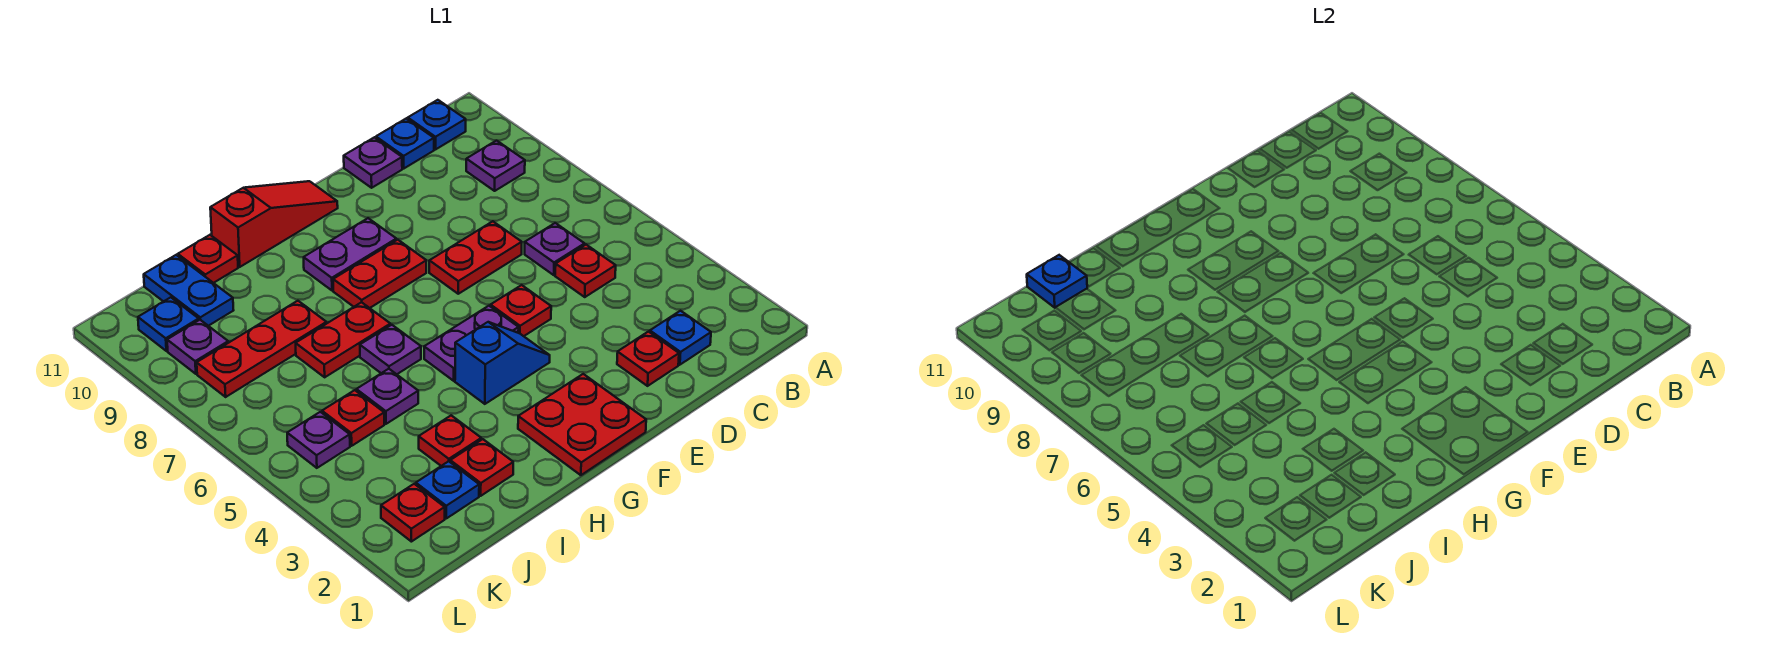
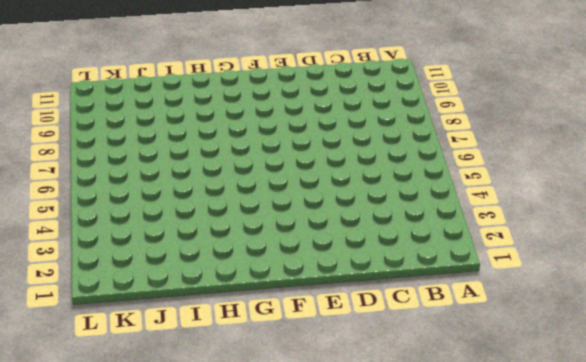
none -> purple plate B9 level 1
none -> blue plate B11 level 1
none -> blue plate C2 level 1
none -> red plate C5 level 1

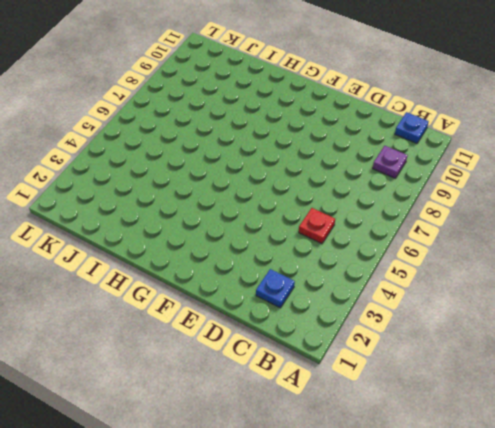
none -> purple plate C6 level 1
none -> blue plate C11 level 1
none -> red plate D2 level 1
none -> red plate D7:E7 level 1

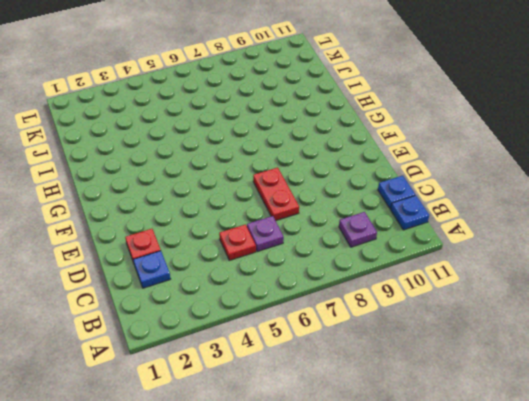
none -> purple plate D11 level 1
none -> red plate E5 level 1
none -> red plate F1:G2 level 1
none -> blue slope F4:G4 level 1 top G

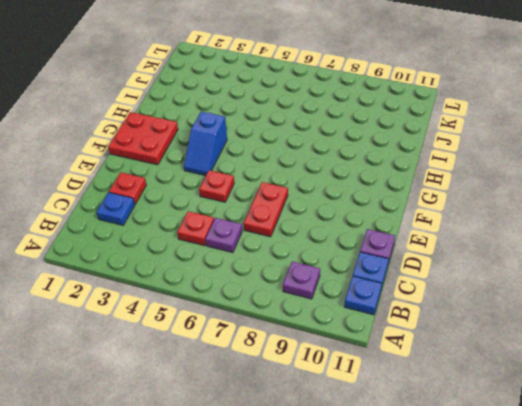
none -> purple plate F5:G5 level 1
none -> red plate F8:G8 level 1
none -> purple plate F9:G9 level 1
none -> red slope F11:H11 level 1 top H

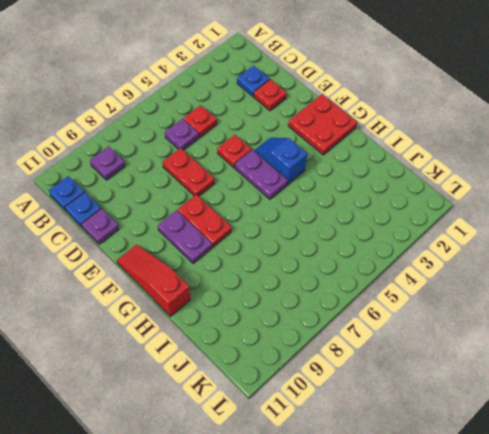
none -> purple plate H6 level 1
none -> red plate H7:I7 level 1
none -> red plate I2 level 1
none -> red plate I3 level 1

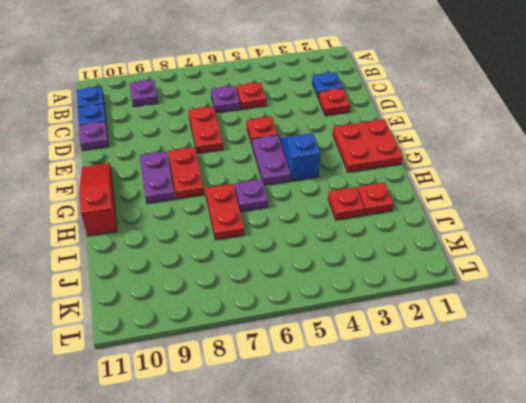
none -> purple plate I5 level 1
none -> red plate I8:K8 level 1
none -> red plate I11 level 1
none -> blue plate J2 level 1

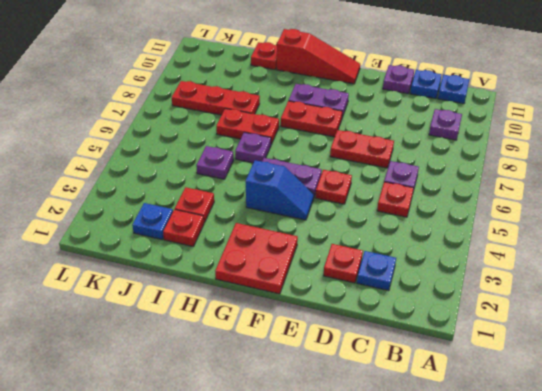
none -> red plate J5 level 1
none -> blue plate J10:J11 level 1
none -> red plate K2 level 1
none -> purple plate K5 level 1

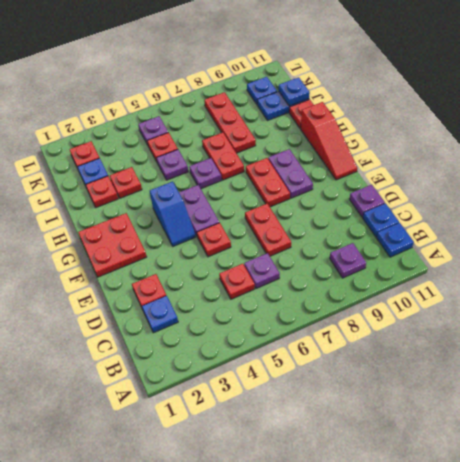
none -> purple plate K9 level 1

